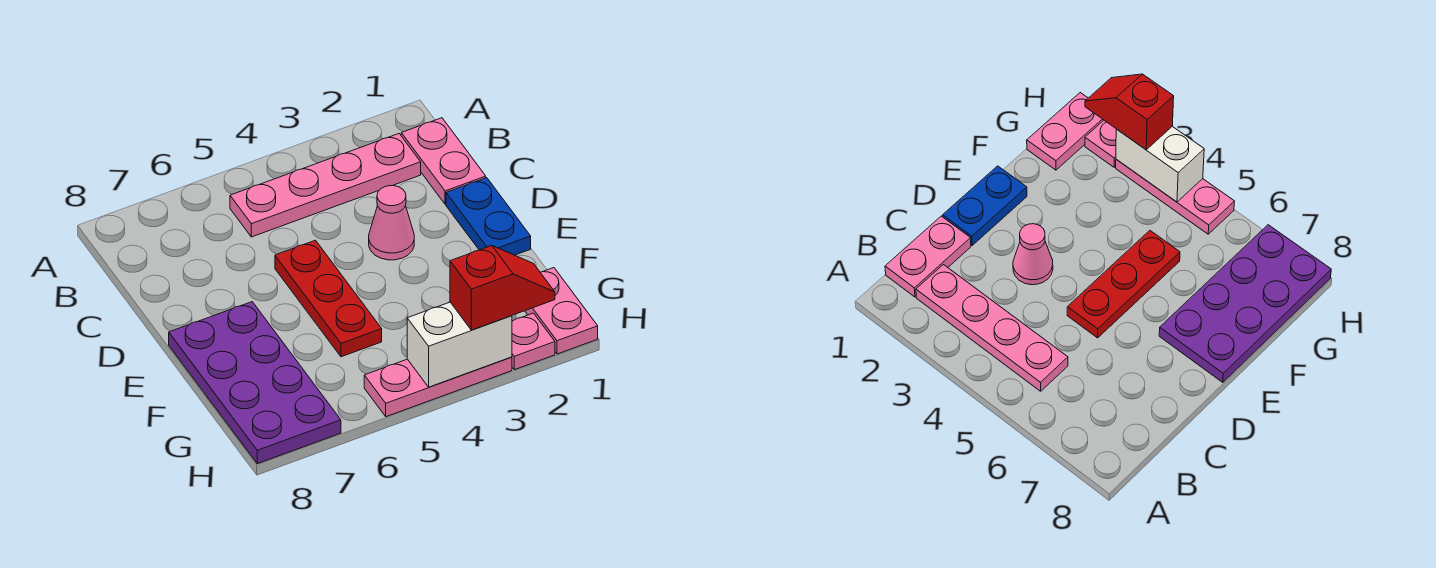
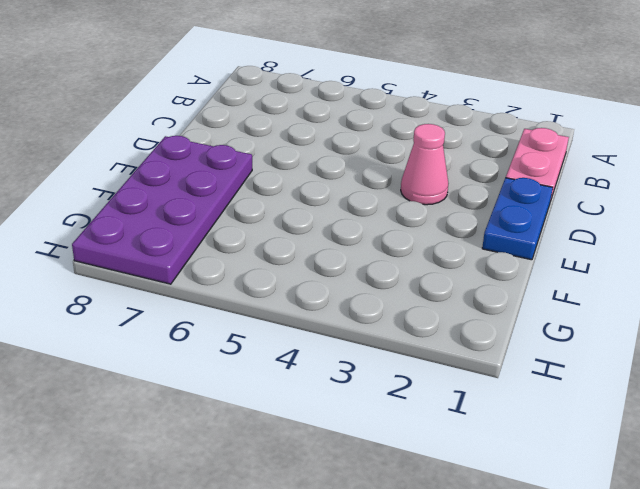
none -> pink plate B2:B5 level 1
none -> red plate D5:F5 level 1

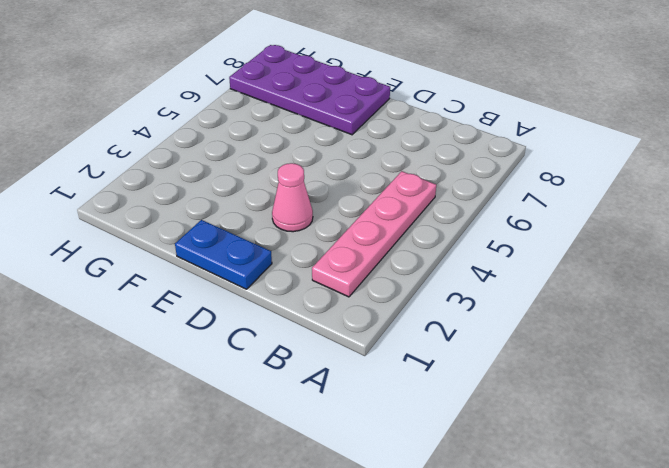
none -> pink plate B1:C1 level 1
none -> red plate D5:F5 level 1

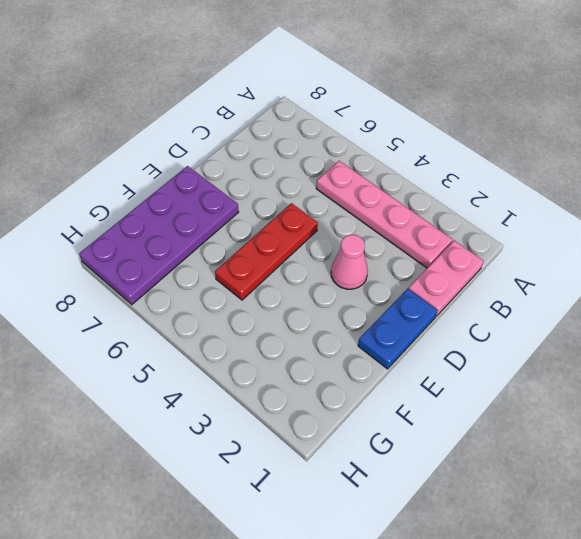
none -> pink plate G1:H1 level 1
none -> pink plate H2 level 1

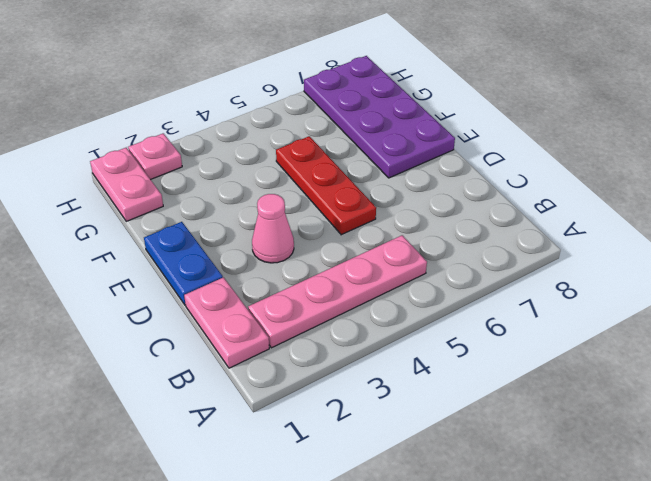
none -> pink plate H3:H5 level 1
none -> white brick H3:H4 level 2

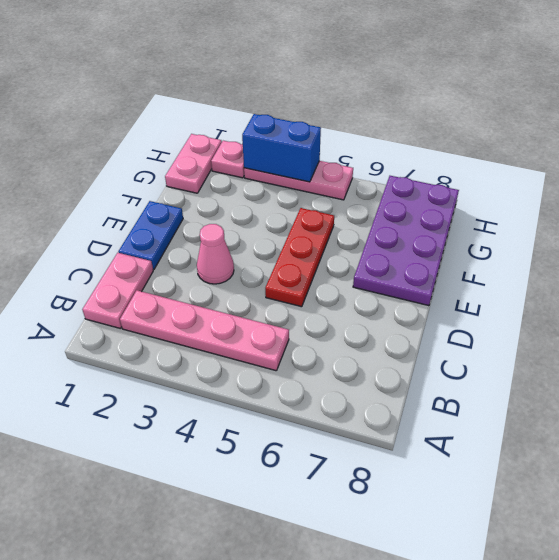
blue brick H3:H4 level 2 -> white brick H3:H4 level 2
none -> red slope H2:H3 level 3 top 3

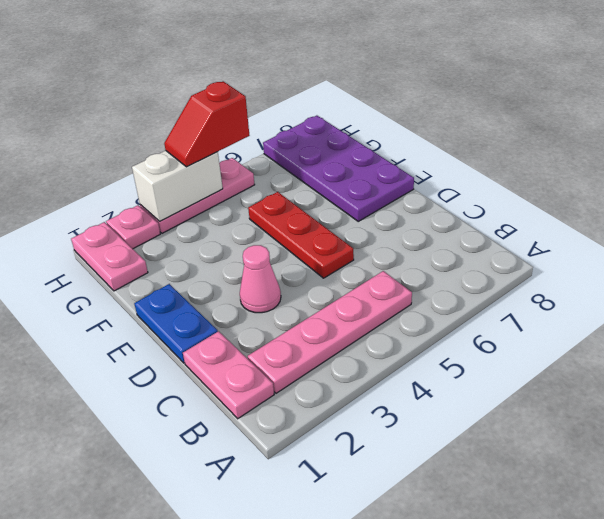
red slope H4:H5 level 3 top 5 -> red slope H2:H3 level 3 top 3

